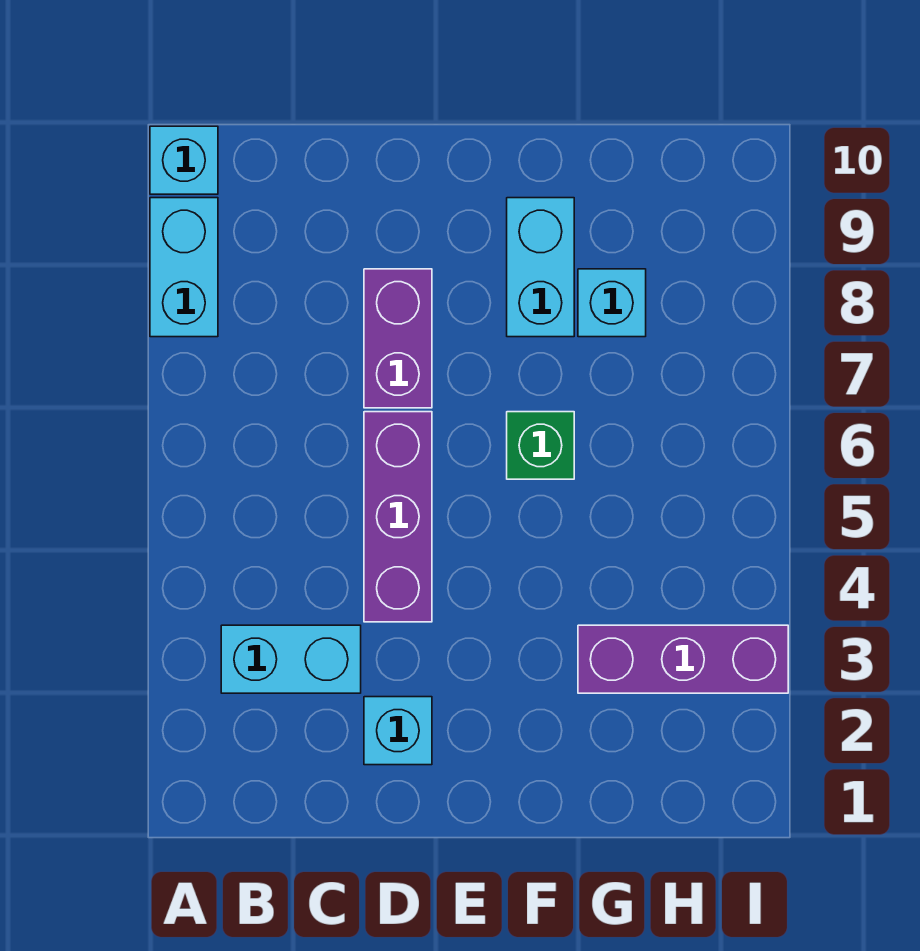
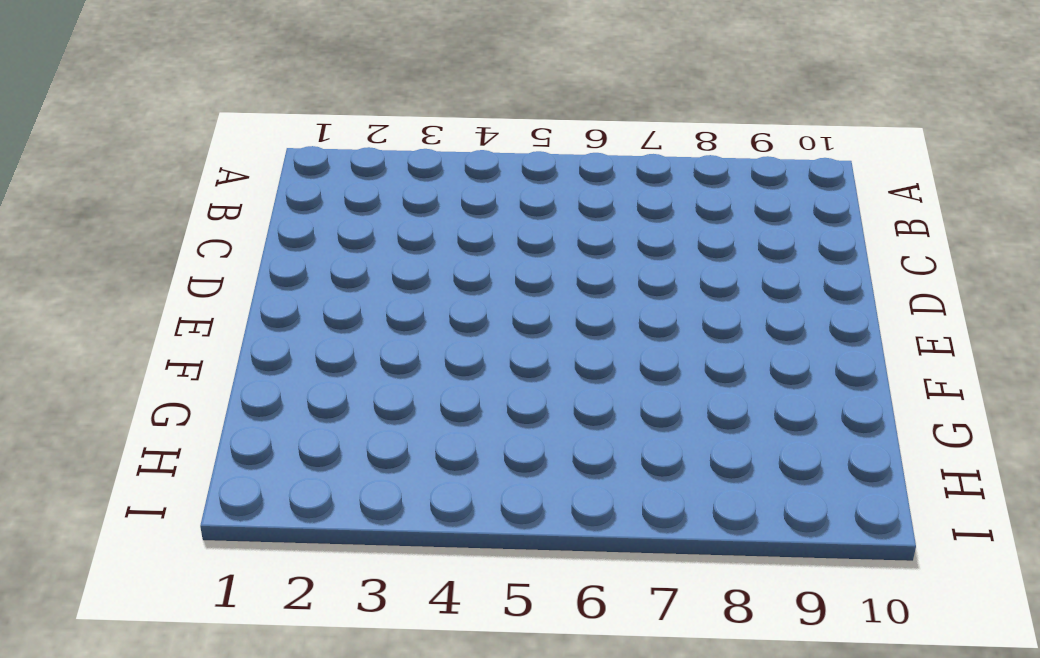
none -> cyan brick A8:A9 level 1
none -> cyan brick A10 level 1

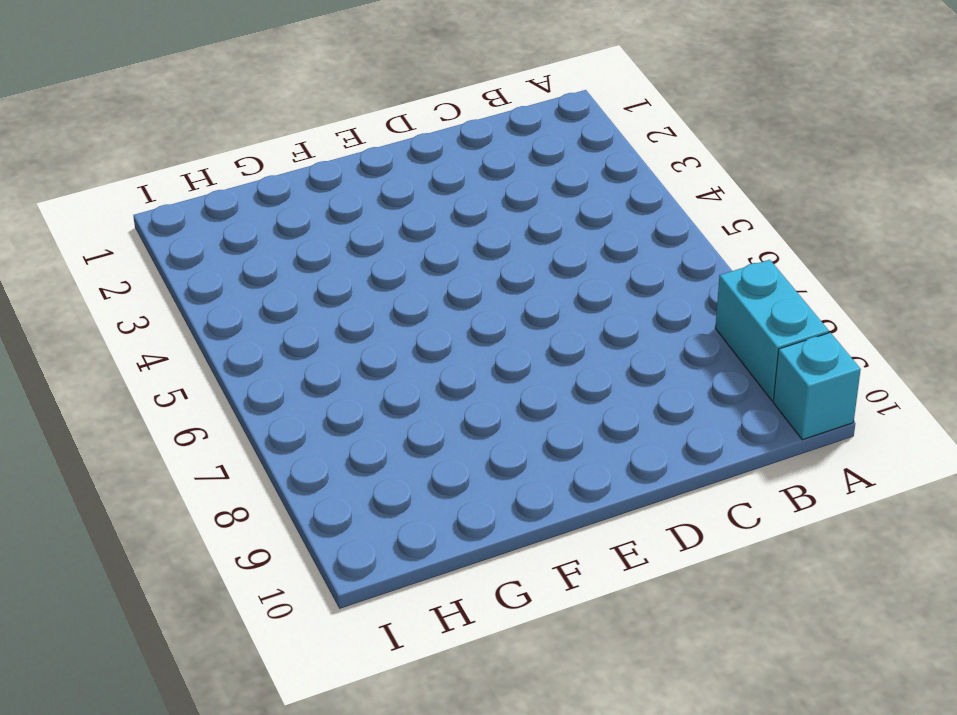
none -> cyan brick B3:C3 level 1
none -> cyan brick D2 level 1

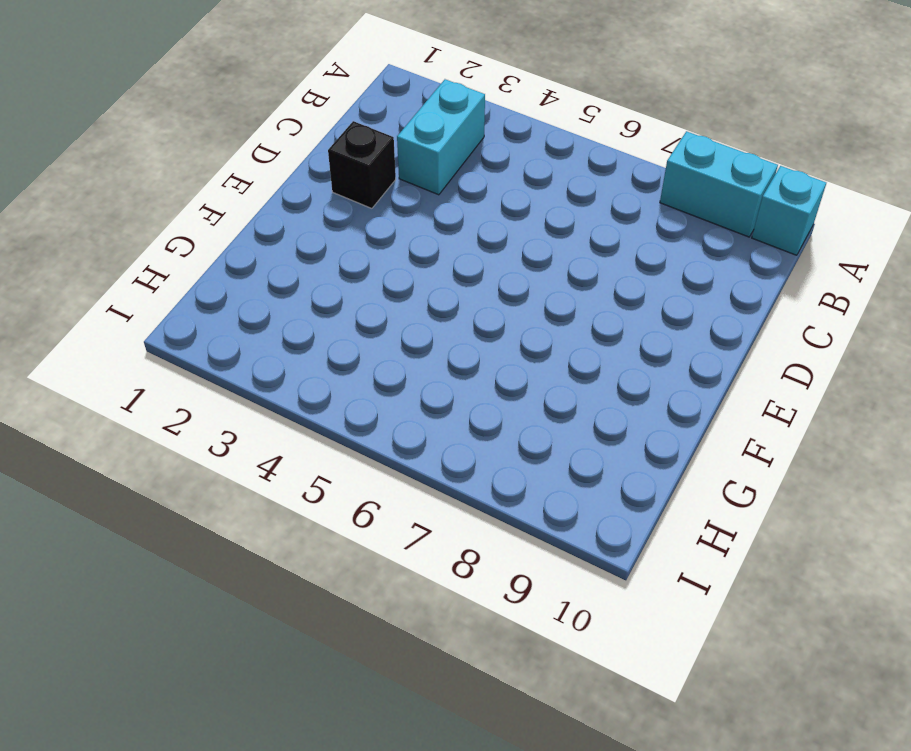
black brick D2 level 1 -> cyan brick D2 level 1
none -> purple brick D4:D6 level 1
none -> purple brick D7:D8 level 1

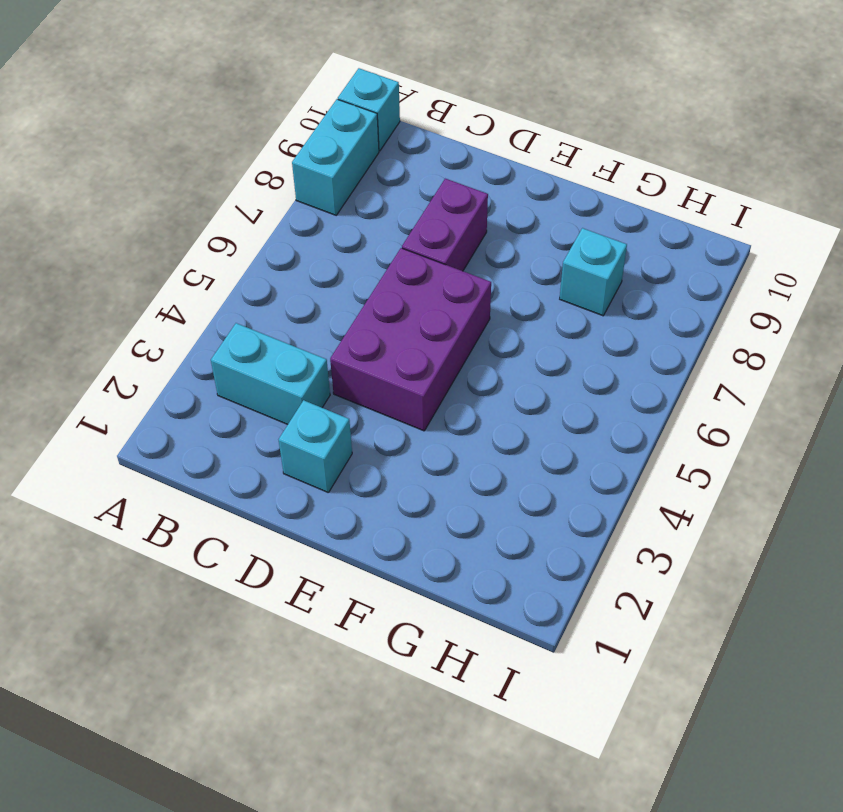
purple brick D4:E6 level 1 -> purple brick D4:D6 level 1
none -> green brick F6 level 1
none -> cyan brick F8:F9 level 1

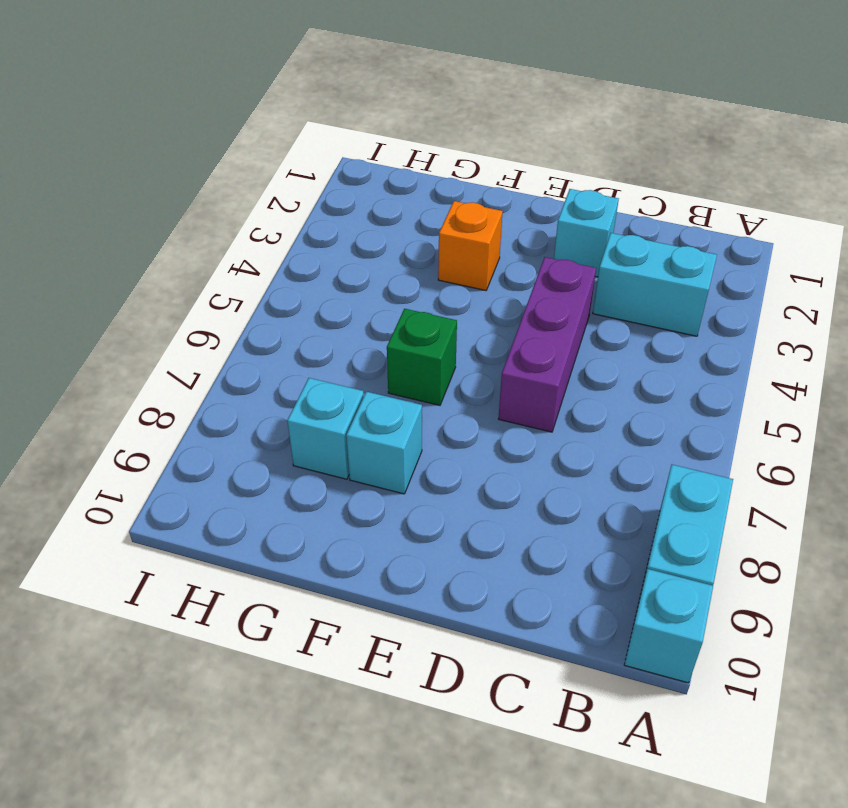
orange brick F3 level 1 -> none
cyan brick F8 level 1 -> cyan brick F8:F9 level 1
none -> purple brick D7:D8 level 1
none -> purple brick G3:I3 level 1

